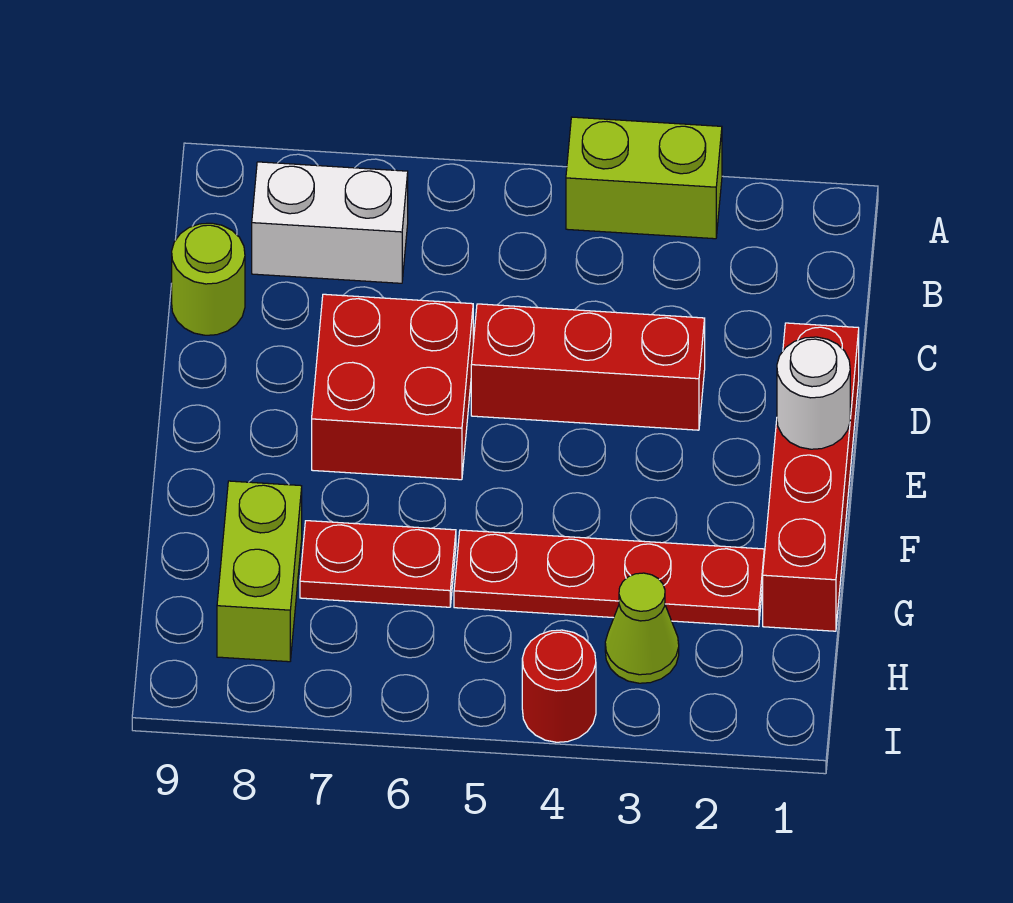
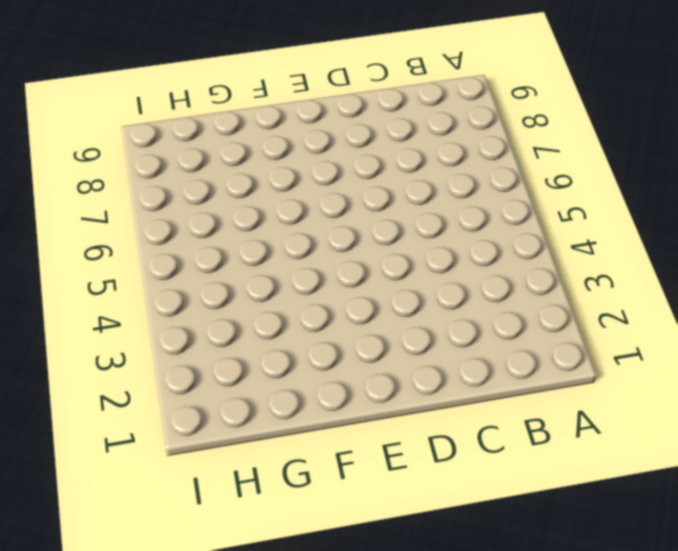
none -> lime brick A3:A4 level 1
none -> white brick B7:B8 level 1
none -> lime round brick C9 level 1

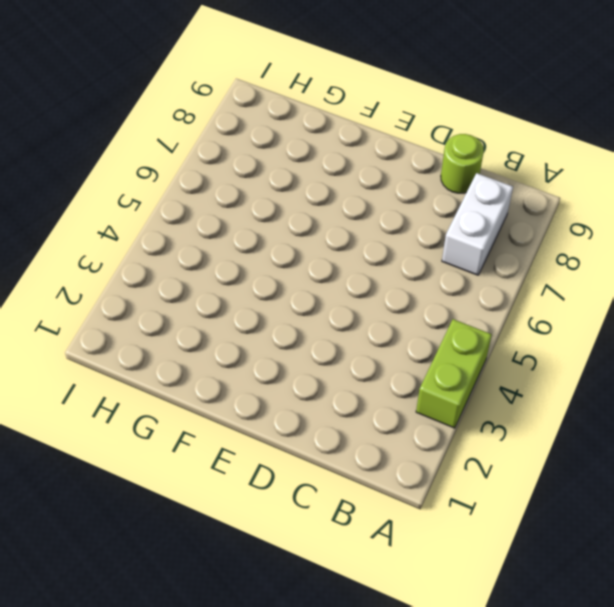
none -> red brick D1:G1 level 1
none -> red brick D3:D5 level 1
none -> red brick D6:E7 level 1

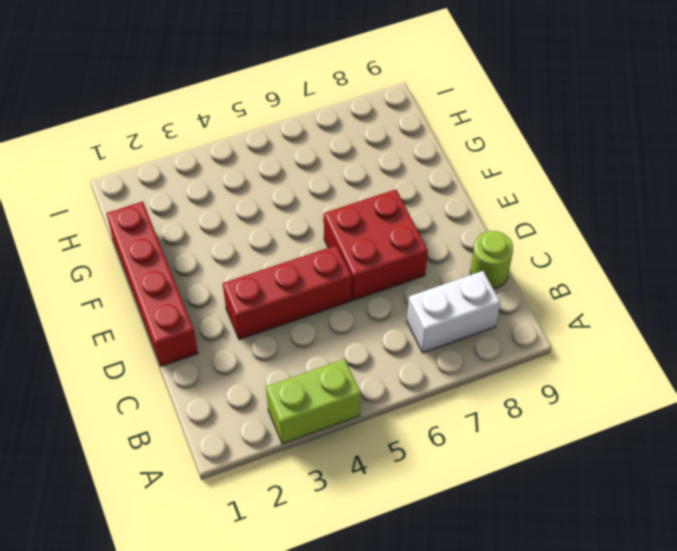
none -> red plate G2:G5 level 1
none -> red plate G6:G7 level 1
none -> lime brick G8:H8 level 1

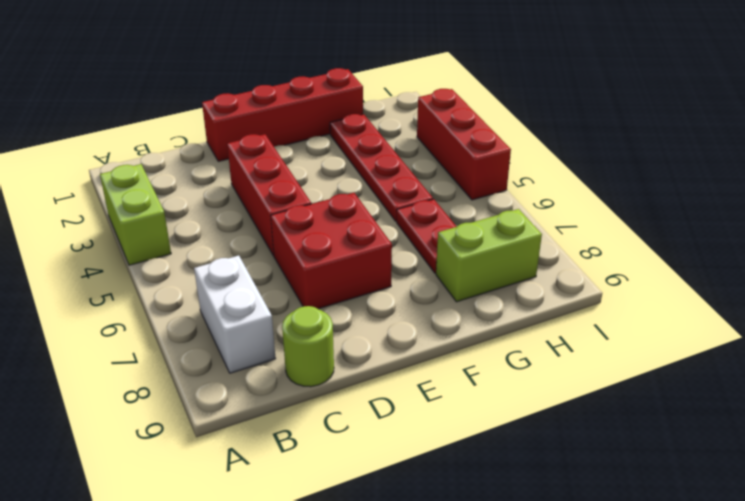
red brick I3:I5 level 1 -> red round brick I4 level 1
none -> lime cone H3 level 1
none -> white round brick E1 level 2

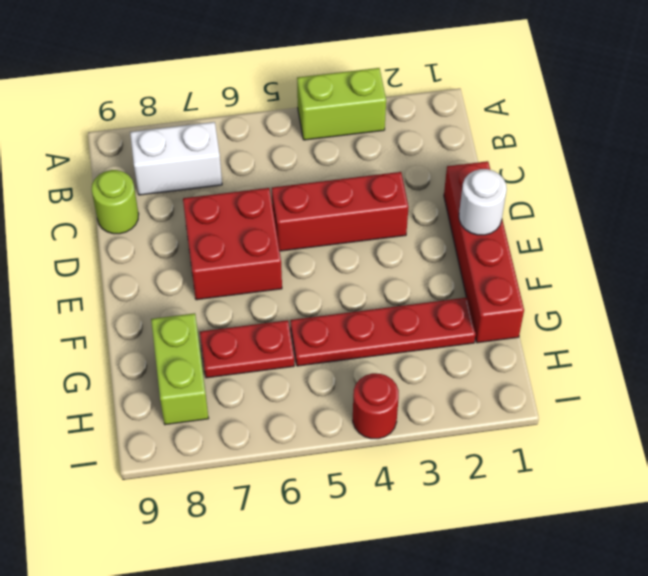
none -> lime cone H3 level 1

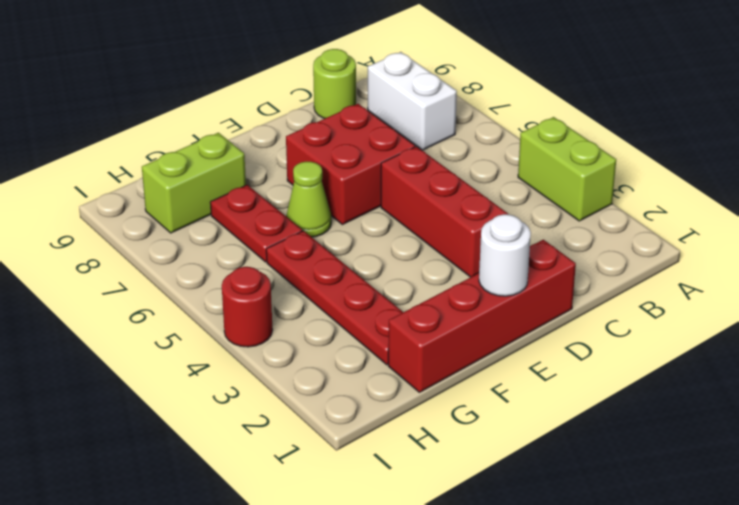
lime cone F6 level 1 -> lime cone H3 level 1

